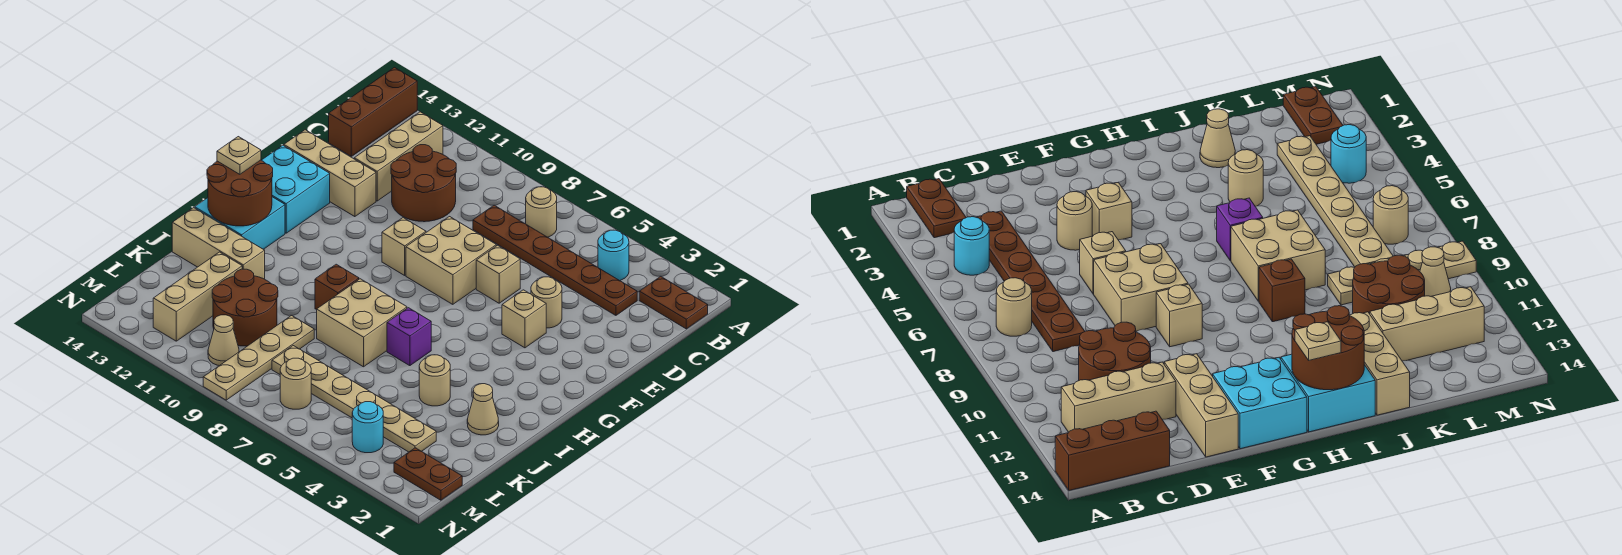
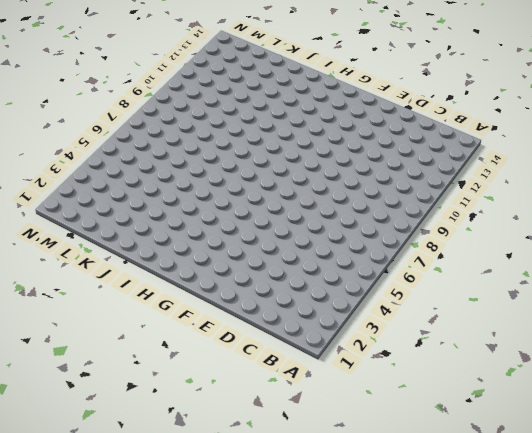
none -> brown brick A14:C14 level 1
none -> brown plate B1:B2 level 1
none -> cyan round brick B4 level 1
none -> tan round brick B7 level 1

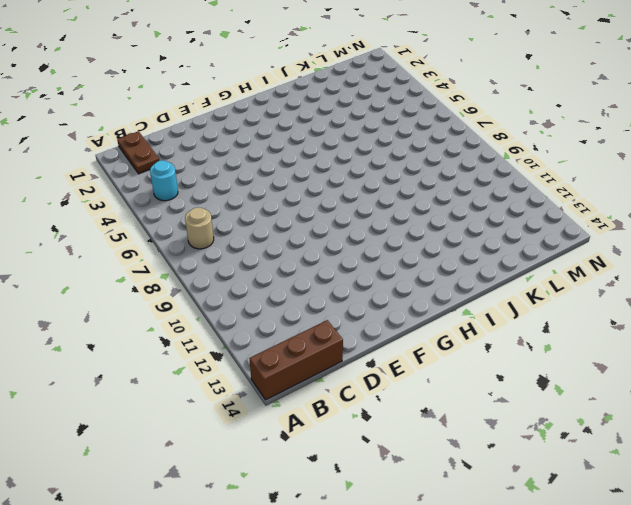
none -> tan brick B12:D12 level 1
none -> brown plate C3:C8 level 1
none -> brown round brick C10:D11 level 1
none -> tan round brick E4 level 1

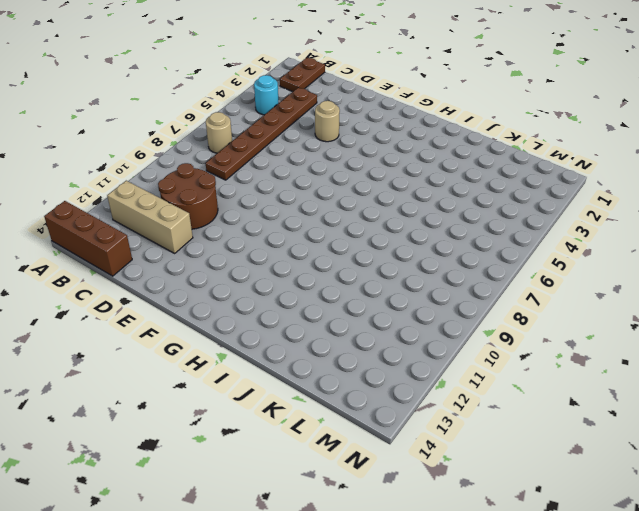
none -> tan brick E6 level 1
none -> tan brick E7:F8 level 1
none -> tan brick E12:E14 level 1
none -> tan brick F4 level 1

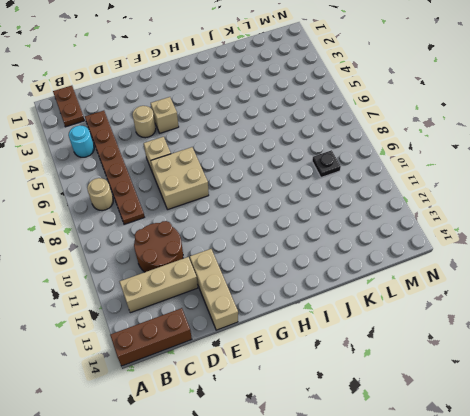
black plate L9 level 1 -> tan plate K9:N9 level 1
none -> tan brick F9 level 1
none -> cyan brick F13:G14 level 1
none -> cyan brick H13:I14 level 1
none -> purple brick I6 level 1

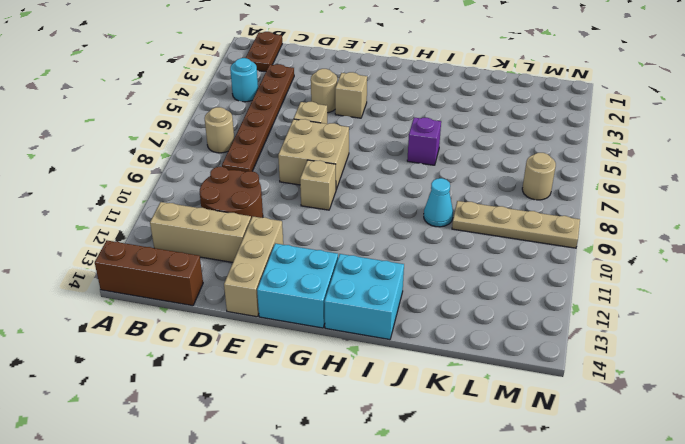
cyan cone J9 level 1 -> none
none -> tan brick I7:J8 level 1
none -> brown brick I9 level 1
none -> tan cone J2 level 1
none -> tan round brick J4 level 1

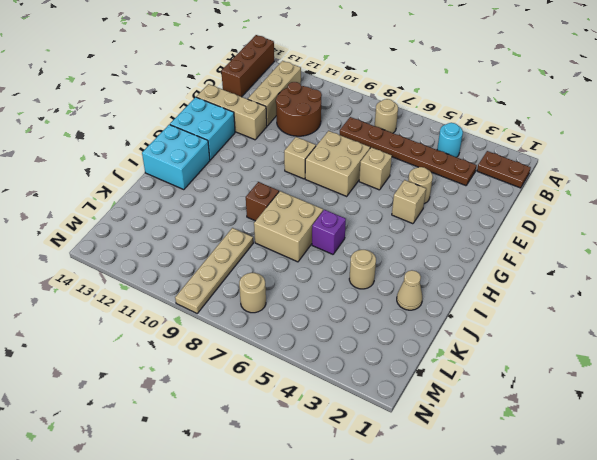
none -> tan brick J12:J14 level 1
none -> brown round brick K10:L11 level 1
none -> tan brick K12:M12 level 1
none -> tan plate L3:L8 level 1

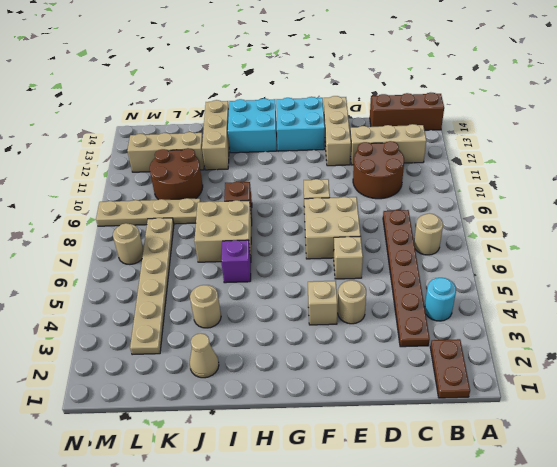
none -> brown plate M1:M2 level 1
none -> cyan round brick M4 level 1
none -> tan cone M10 level 1
none -> brown round brick H13:I14 level 2

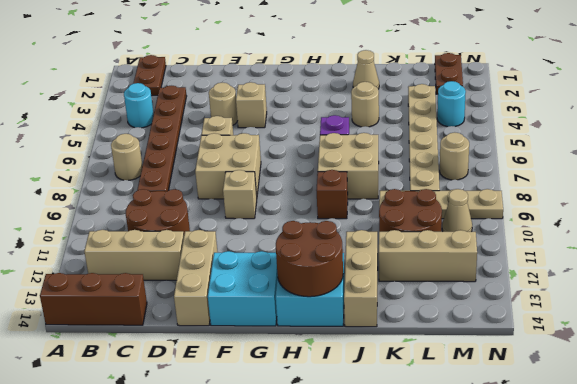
none -> tan plate H14 level 3

